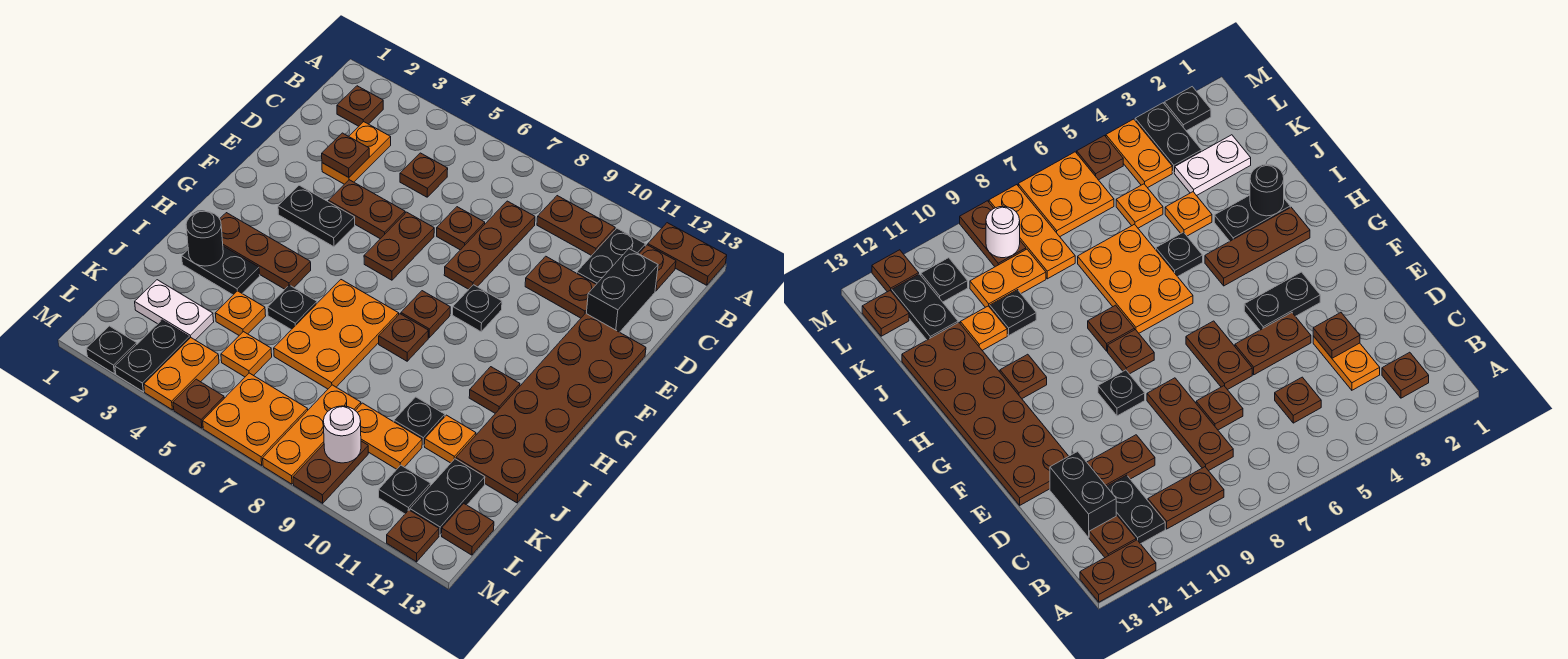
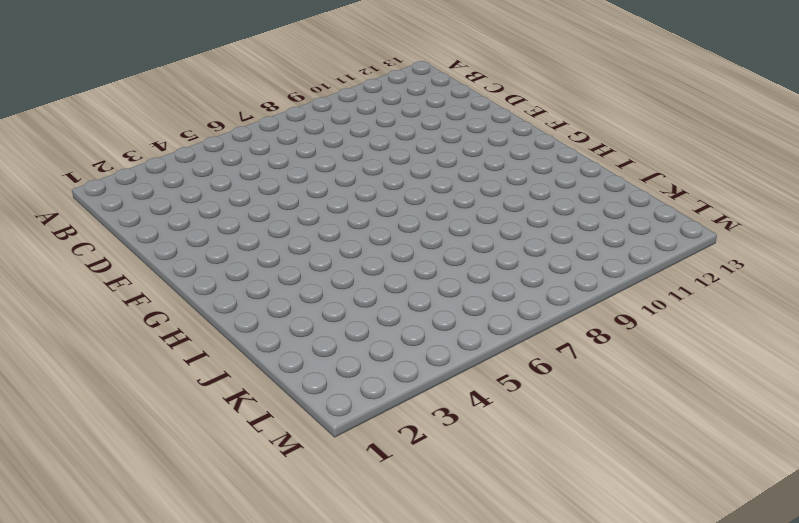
none -> brown plate A12:A13 level 1
none -> brown plate B2 level 1
none -> brown plate B9:B10 level 1
none -> black plate B11:C11 level 1

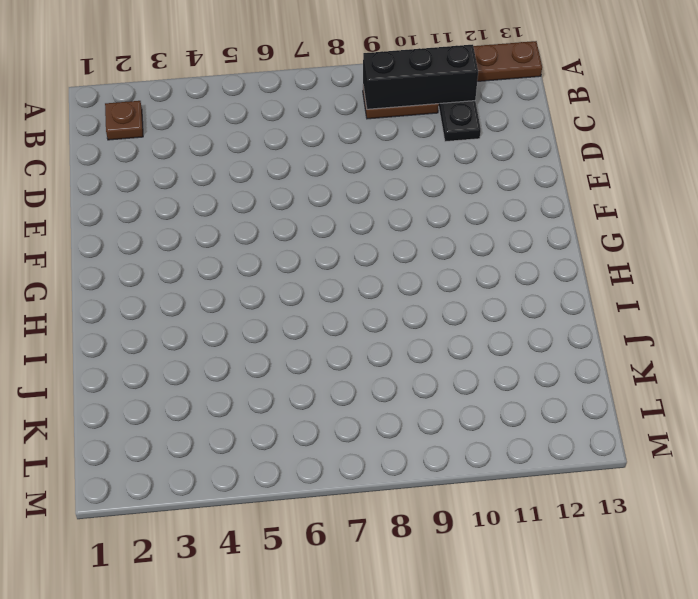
black brick B9:B11 level 2 -> none
none -> brown plate B12 level 1
none -> orange plate C3:D3 level 1
none -> brown plate C5 level 1
none -> brown plate C8:E8 level 1

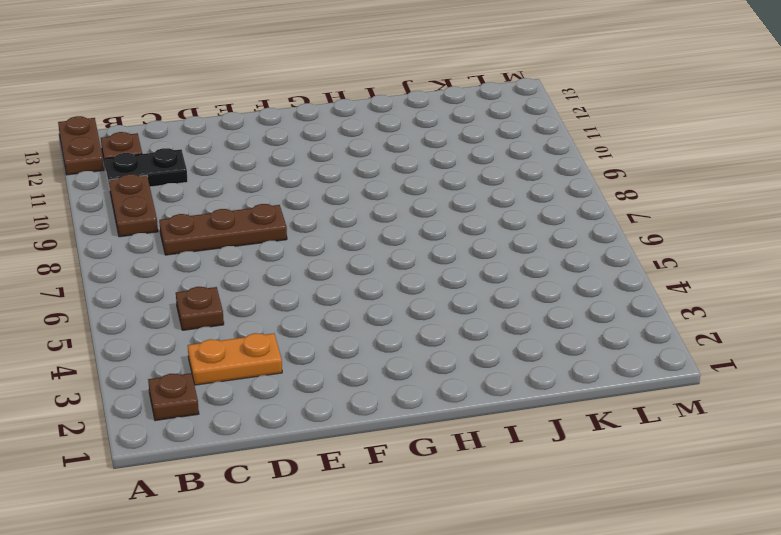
none -> black brick C12:D12 level 1
none -> brown plate D7 level 1
none -> brown plate D10:D11 level 1
none -> brown plate E4:E5 level 1

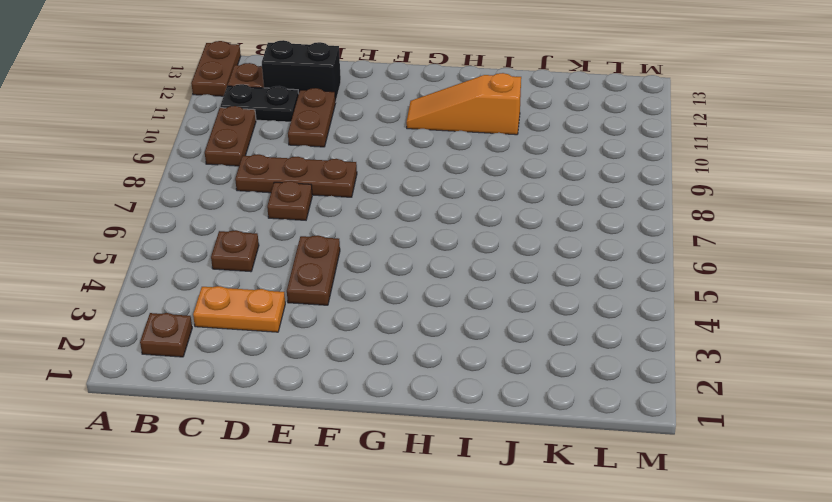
orange slope G11:I11 level 1 top I -> brown plate H11 level 1
none -> brown plate E6:F6 level 1
none -> brown plate E12:J13 level 1
none -> black plate F3:F4 level 1
none -> black plate F9 level 1

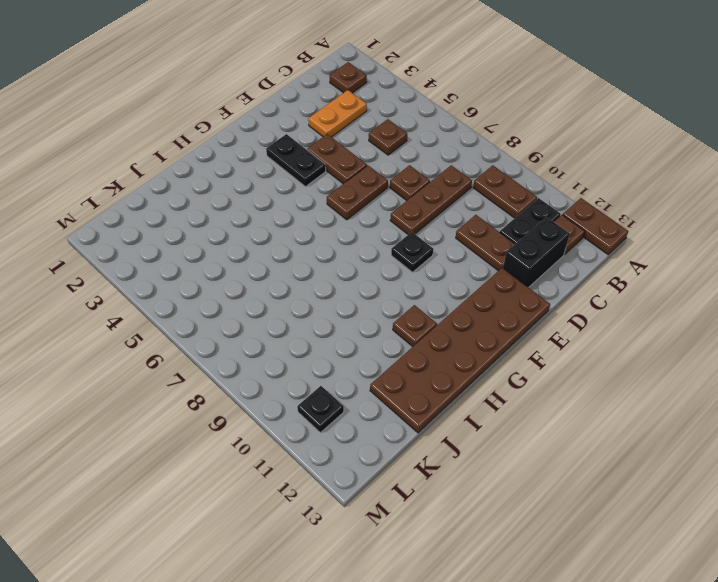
none -> brown plate G8 level 1
none -> brown plate H2:H4 level 1
none -> orange plate H6:J7 level 1
none -> brown plate H8 level 1

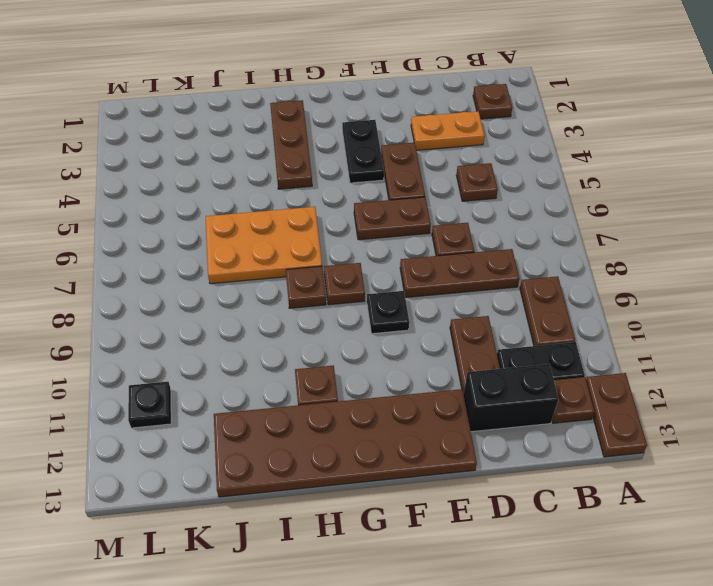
none -> black plate I2:I3 level 1
none -> black plate I5 level 1
none -> orange plate J4 level 1
none -> black plate J10 level 1

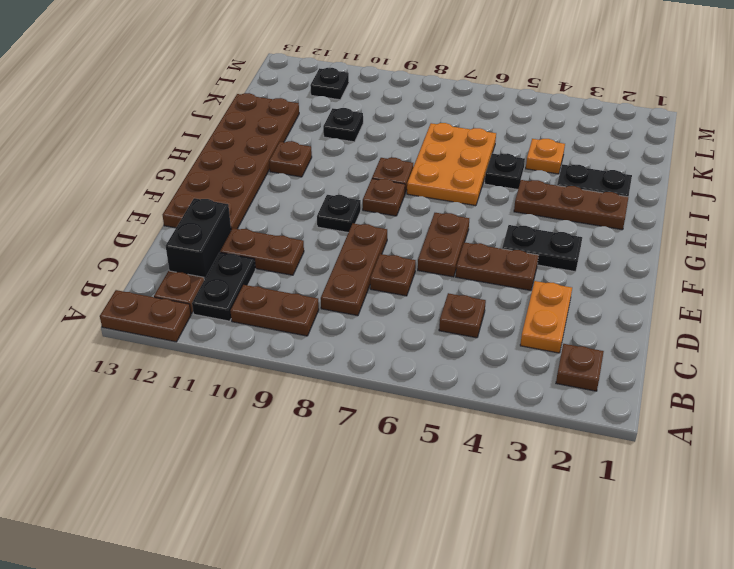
none -> orange plate J11 level 1
none -> white plate K2:K3 level 1
none -> orange plate K5 level 1
none -> orange plate K8:M8 level 1

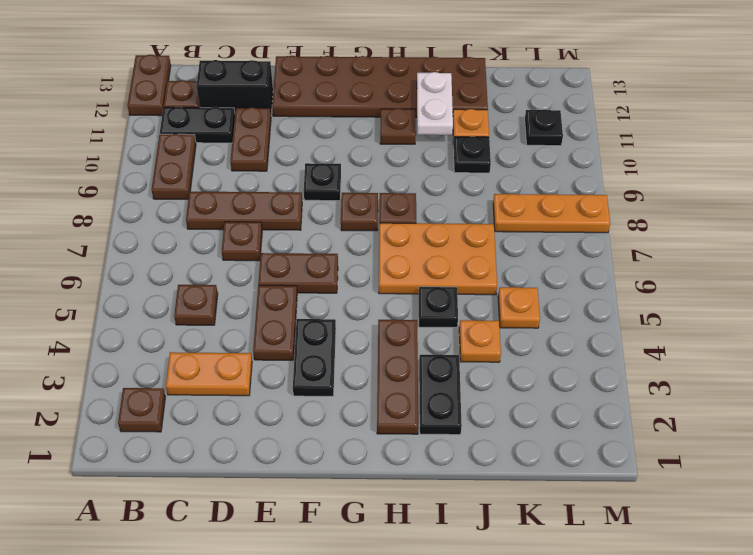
white plate I11:I12 level 2 -> white plate K2:K3 level 1
none -> orange plate K9:K10 level 1
none -> black plate K12:L12 level 1
none -> black plate L3:M3 level 1
none -> orange plate L4:M4 level 1

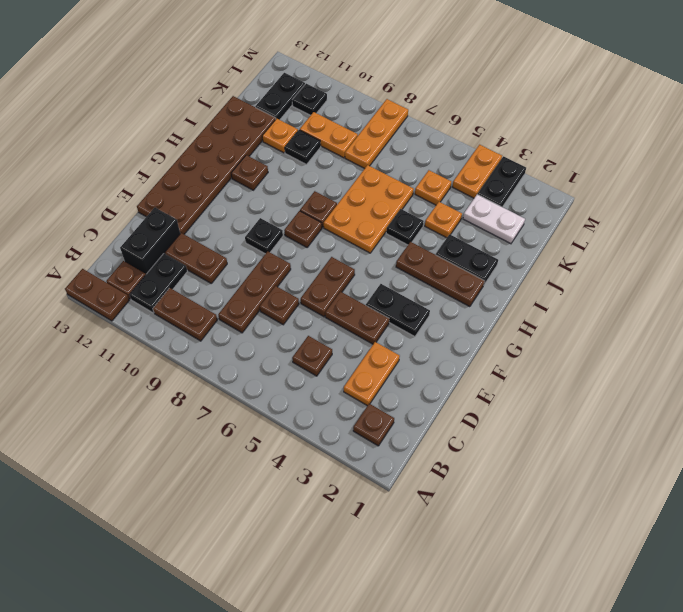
none -> orange plate L6:M7 level 1
none -> brown plate L9:M9 level 1
none -> brown plate L13 level 1
none -> black plate M2 level 1

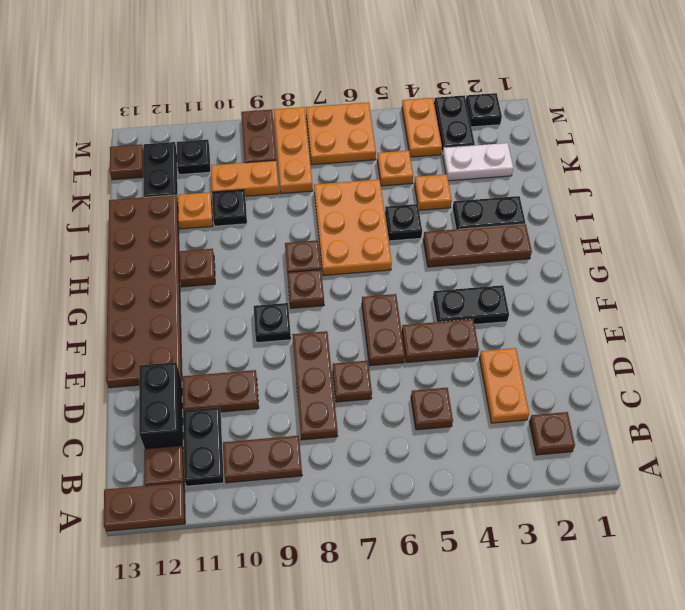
none -> brown plate M5 level 1
none -> brown plate M12 level 1
none -> brown plate D3 level 2
none -> black round brick I2 level 2

